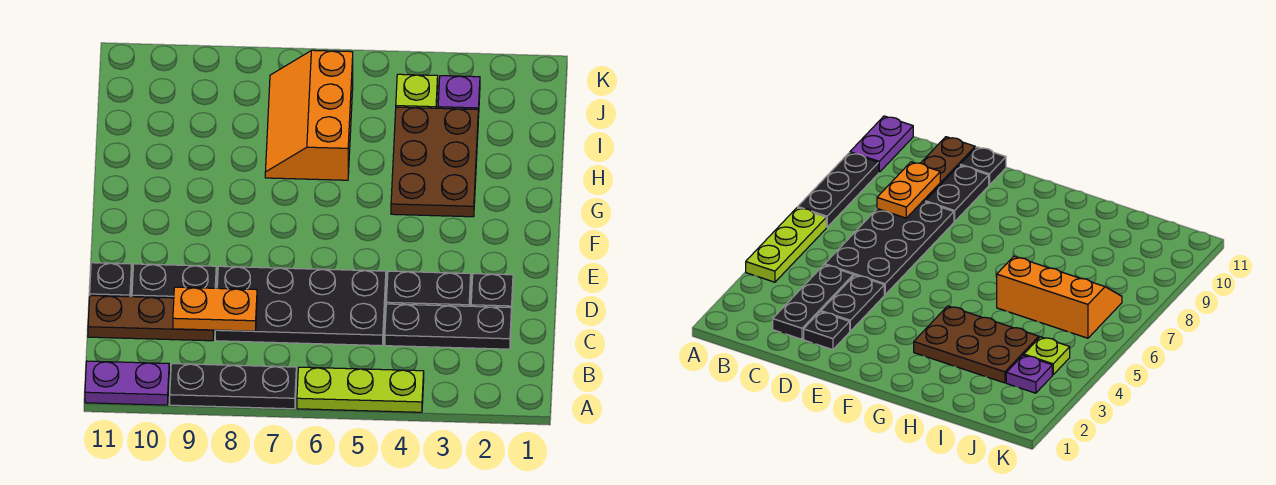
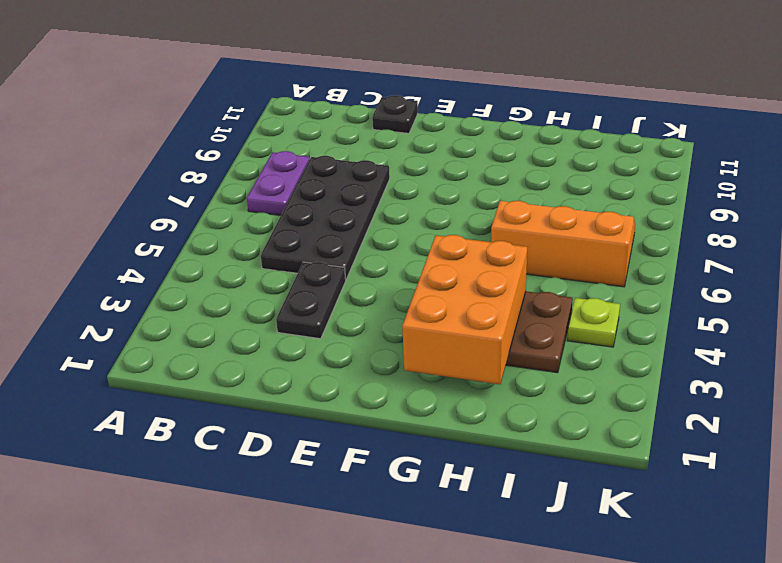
purple plate B7:B8 level 1 -> purple plate A10:A11 level 1
orange brick G2:H4 level 2 -> none
none -> lime plate A4:A6 level 1
none -> black plate A7:A9 level 1
none -> black plate C2:C4 level 1

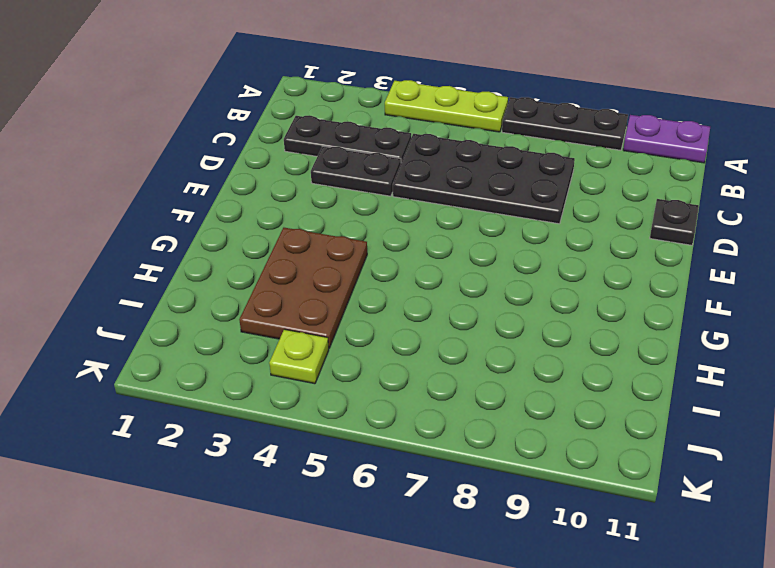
none -> brown plate C9:C11 level 1
none -> black plate D2 level 1
none -> black plate D9:D10 level 1

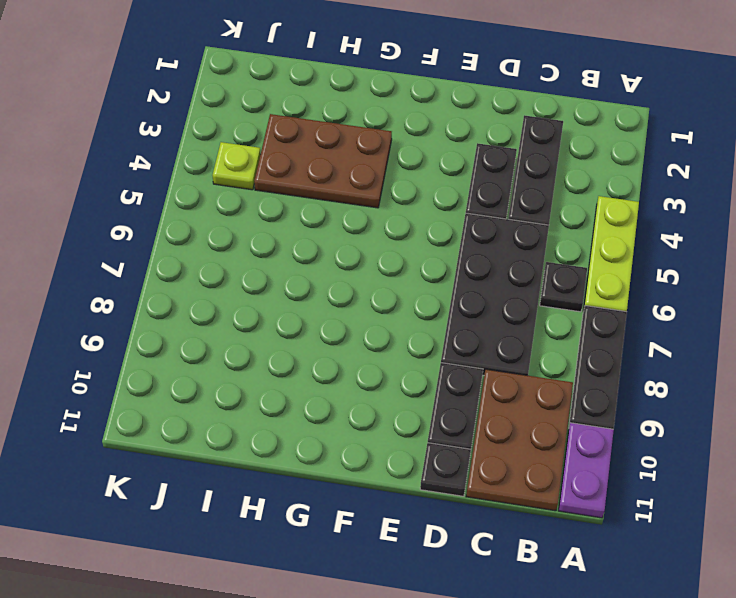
black plate B6 level 1 -> black plate D2 level 1
brown plate B9:C11 level 1 -> brown plate C9:C11 level 1
none -> orange slope H6:J7 level 1 top 6
none -> purple plate J3 level 1
none -> orange plate C8:C9 level 2

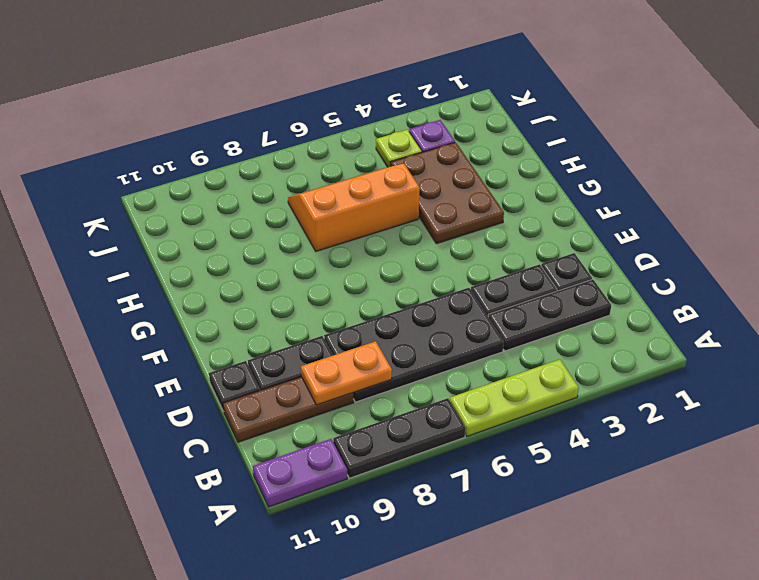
orange slope H5:I7 level 1 top H -> orange slope H6:J7 level 1 top 6

